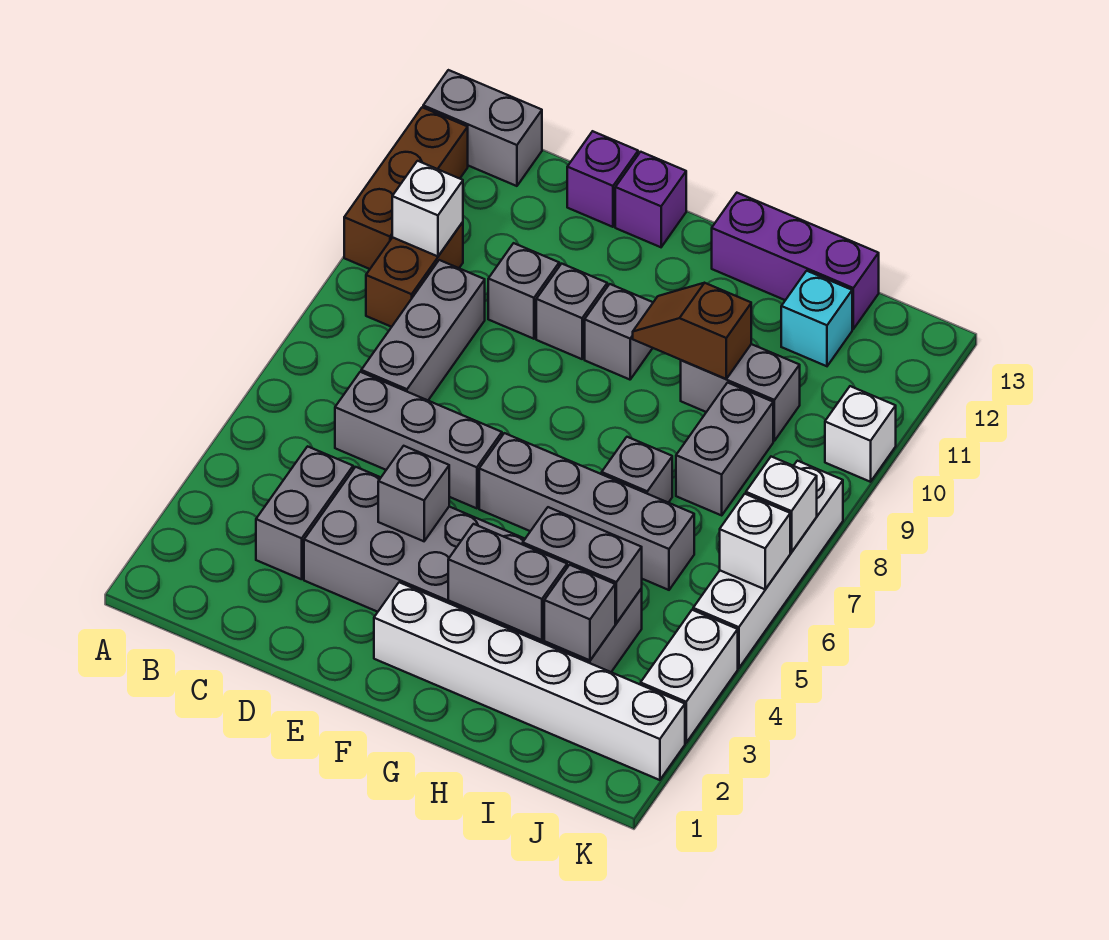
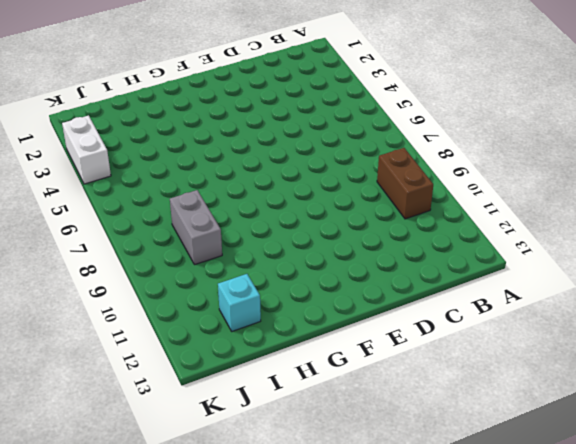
none -> brown brick A10:A12 level 1
none -> grey brick A13:B13 level 1
none -> grey brick C3:C4 level 1
none -> grey brick C6:E6 level 1

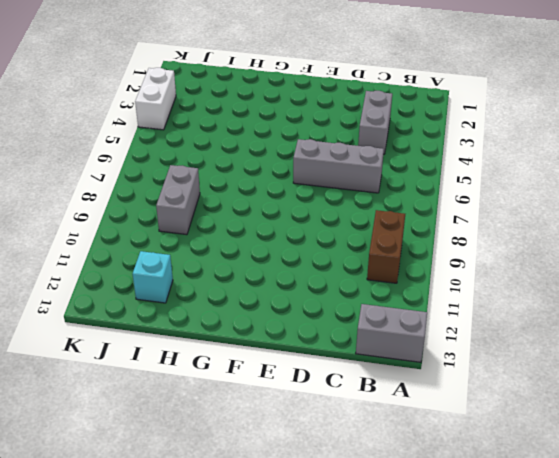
none -> brown brick A10:A12 level 1
none -> grey brick C7:C9 level 1
none -> grey brick D3:I4 level 1
none -> grey brick D10 level 1

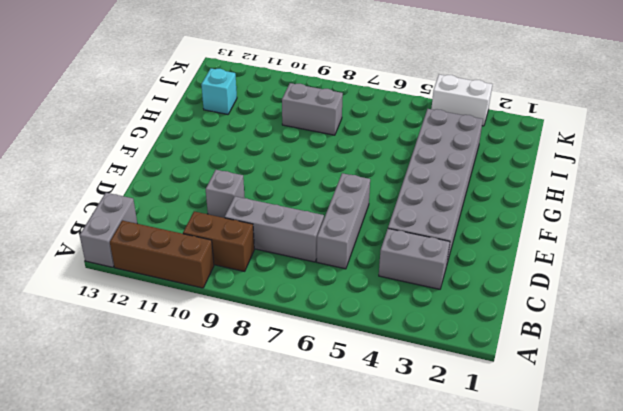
none -> purple brick D13 level 1
none -> grey brick E10 level 1
none -> purple brick E13 level 1
none -> white brick F2:K2 level 1

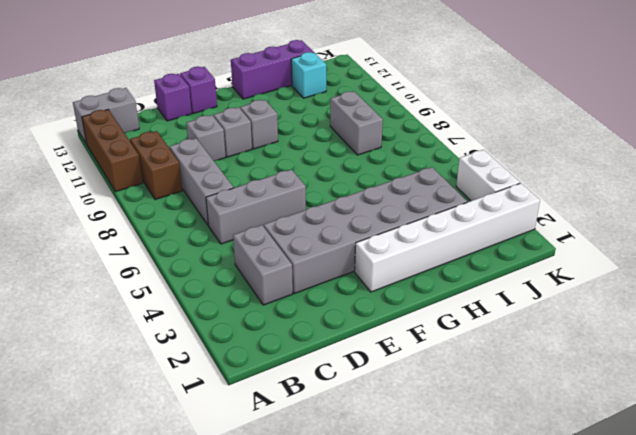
none -> grey brick F6:I6 level 1
none -> grey brick H7 level 1
none -> grey brick H10:I10 level 1
none -> white brick K5:K8 level 1

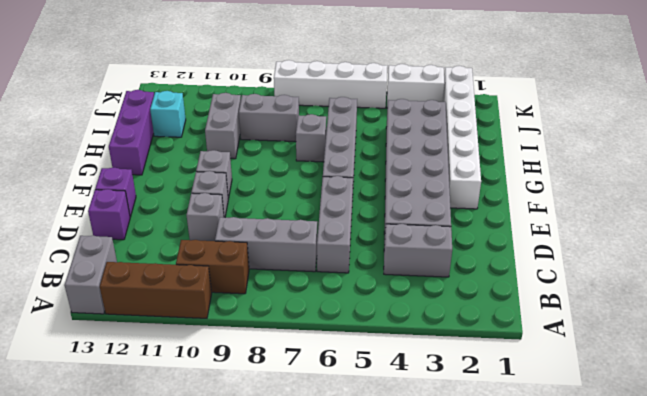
none -> white brick K10 level 1
none -> white brick B10 level 2
none -> grey brick E4 level 2
none -> grey brick G3:H3 level 2

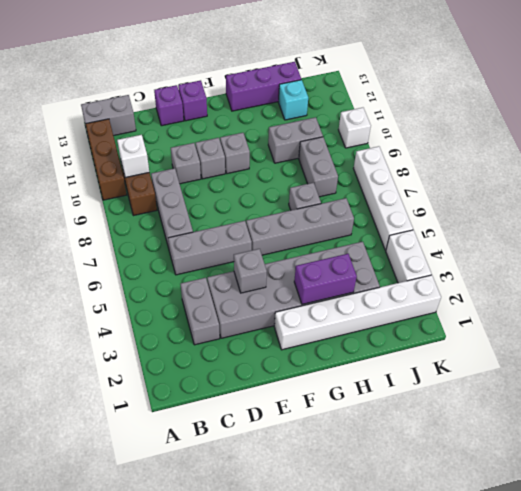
purple brick G3:H3 level 2 -> grey brick G3:H3 level 2
none -> brown slope G10:H10 level 2 top H
none -> grey brick H4:I4 level 2
none -> grey brick I3 level 2
none -> white brick K6 level 2

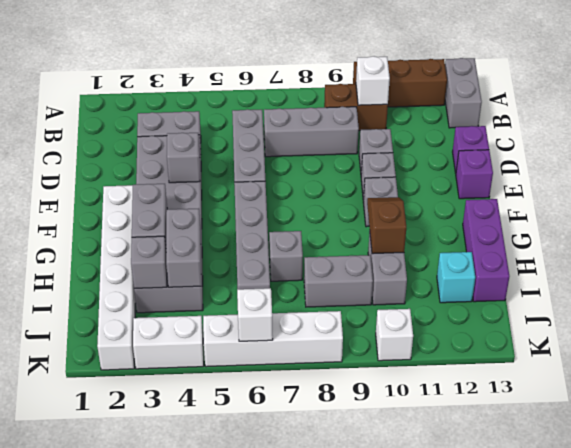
none -> white brick K7 level 2

